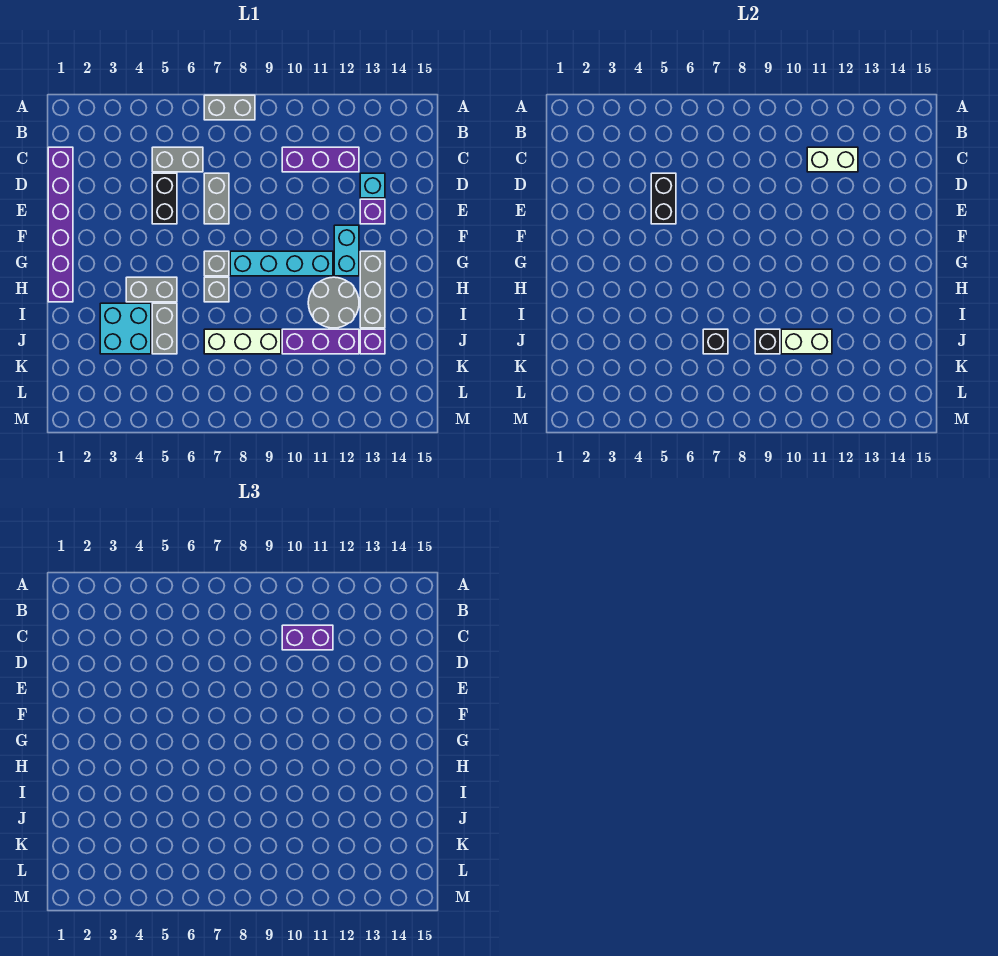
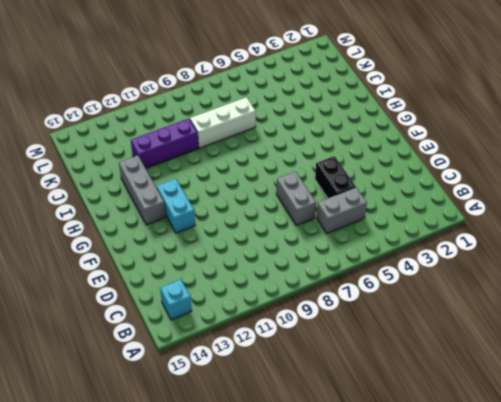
cyan brick B14 level 1 -> cyan brick D13 level 1
none -> grey brick A7:A8 level 1
none -> purple brick C1:H1 level 1
none -> purple brick C10:C12 level 1

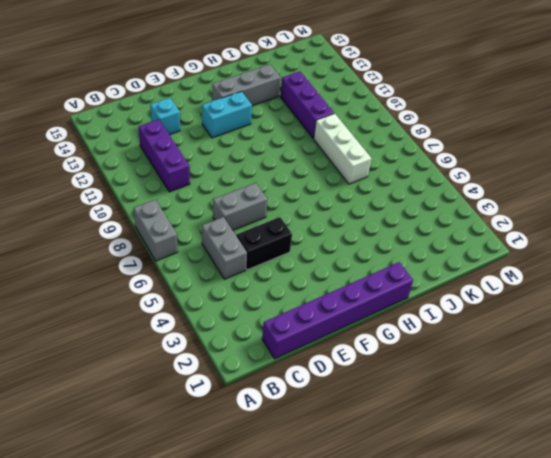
none -> purple brick E13 level 1
none -> grey brick G7 level 1
none -> cyan brick G8:G11 level 1

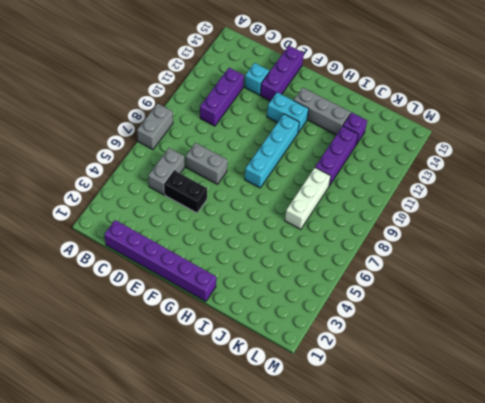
purple brick E13:E15 level 1 -> purple brick E13 level 1
none -> grey brick G7 level 1
none -> grey brick H4:H5 level 1
none -> grey brick H7 level 1

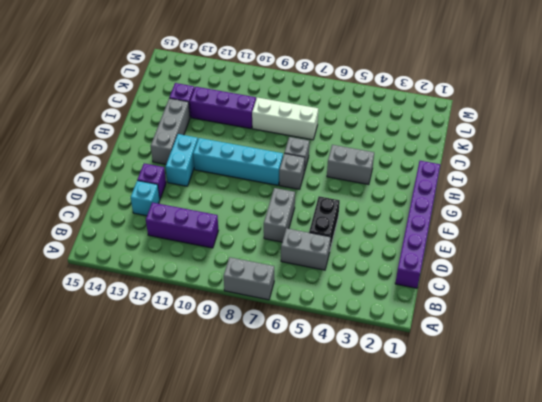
none -> grey round brick H11:I12 level 1
none -> cyan brick I3:J4 level 1
none -> grey brick I5:J5 level 1

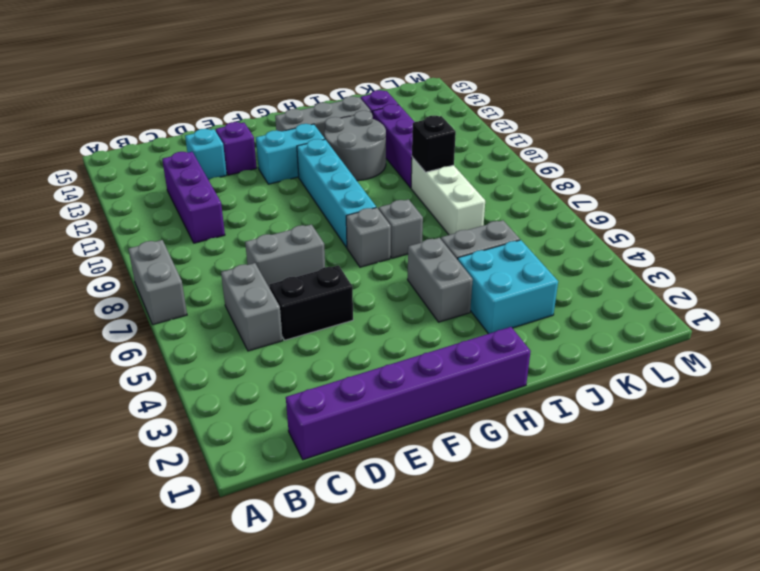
none -> white brick C11:C12 level 2
none -> black brick D5:E5 level 2
none -> black brick J7 level 2

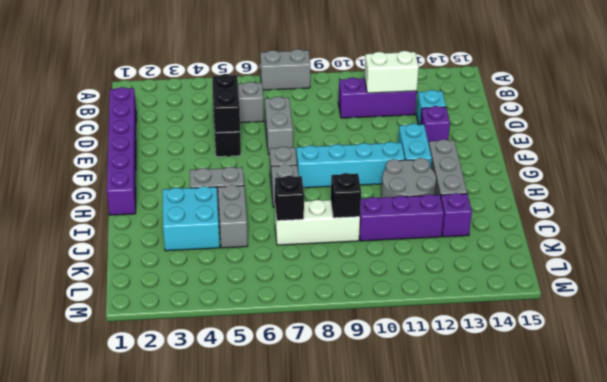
none -> white brick J10:J11 level 2
none -> purple brick C10:C11 level 3

